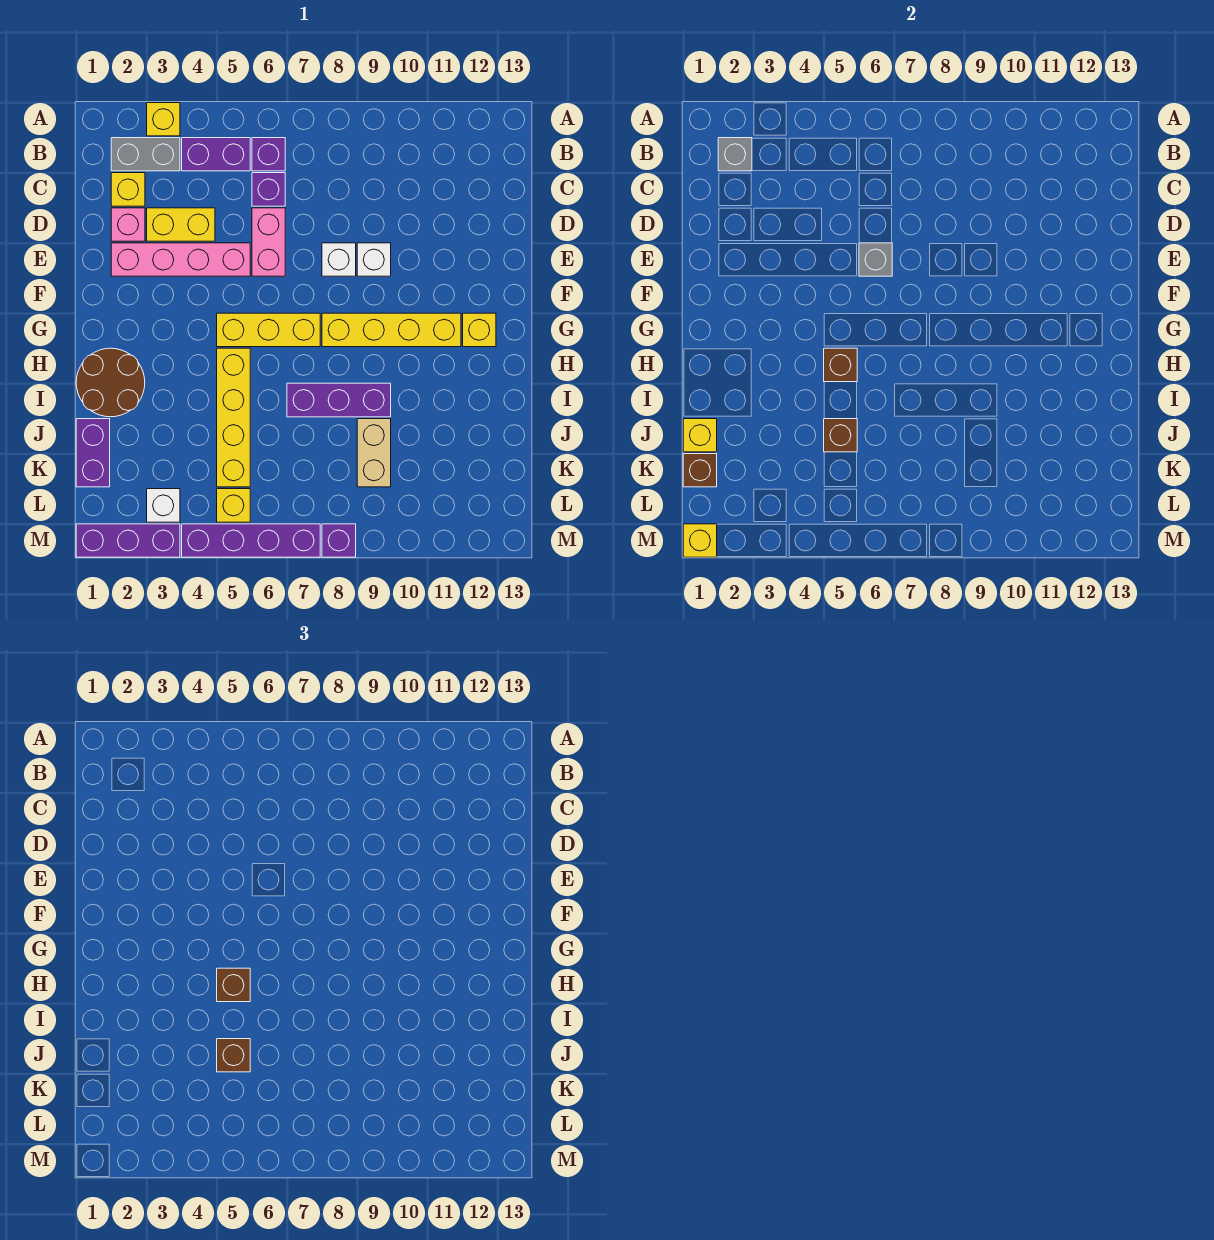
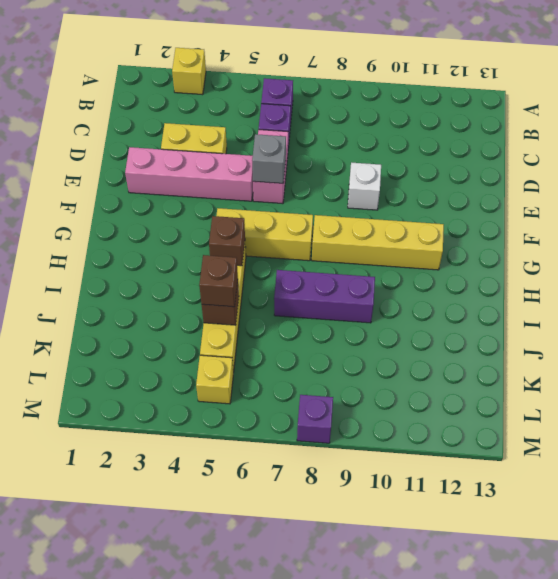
none -> grey brick B2:B3 level 1
none -> purple brick B4:B5 level 1
none -> yellow brick C2 level 1
none -> pink brick D2 level 1

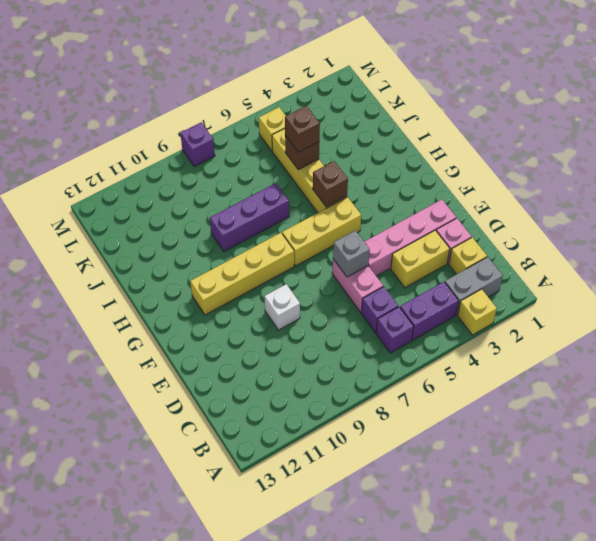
none -> white brick E8 level 1
none -> yellow brick G12 level 1
none -> brown round brick H1:I2 level 1
none -> purple brick J1:K1 level 1

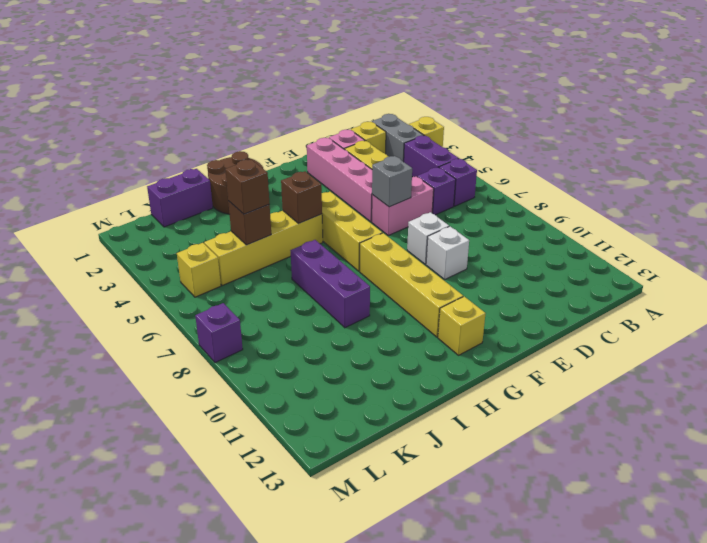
none -> tan brick J9:K9 level 1
none -> white brick L3 level 1
none -> purple brick M1:M3 level 1
none -> purple brick M4:M7 level 1

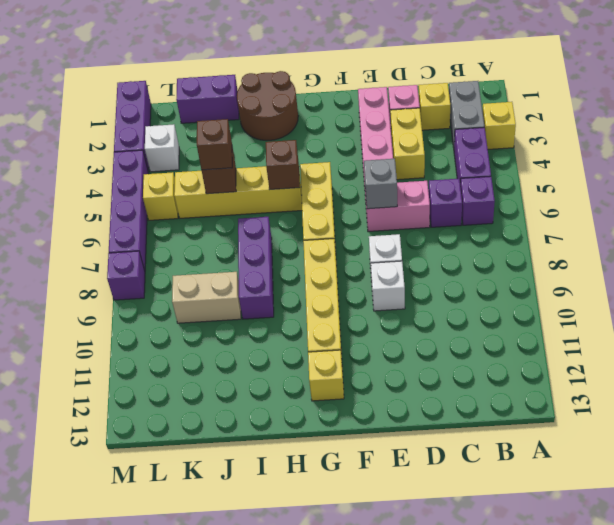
none -> grey brick B2 level 2
none -> yellow brick J1 level 2
none -> brown brick K1 level 2
none -> yellow brick M1 level 2

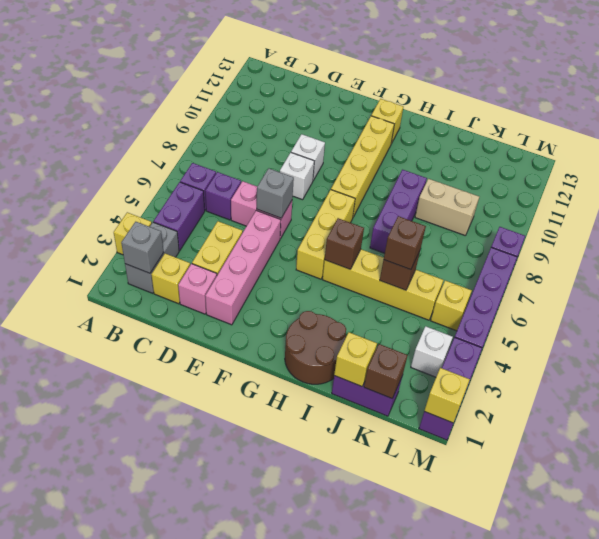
none -> brown brick H5 level 3

